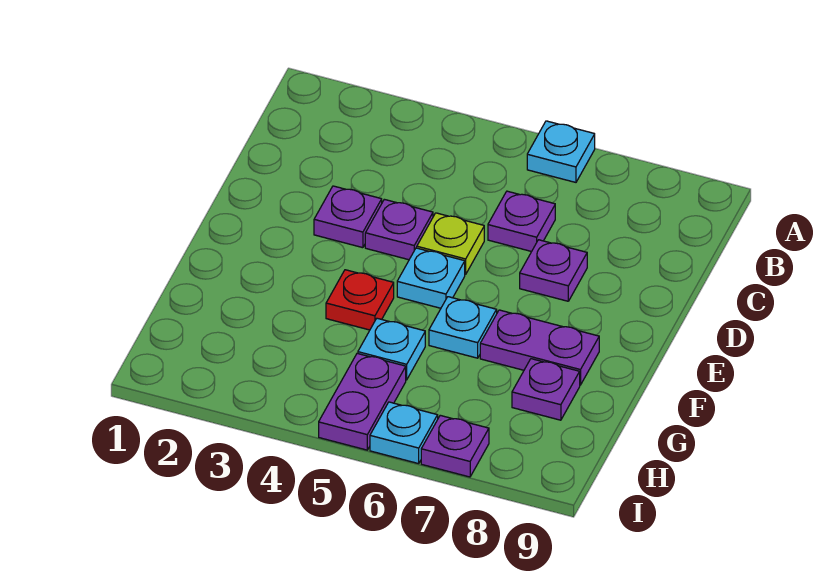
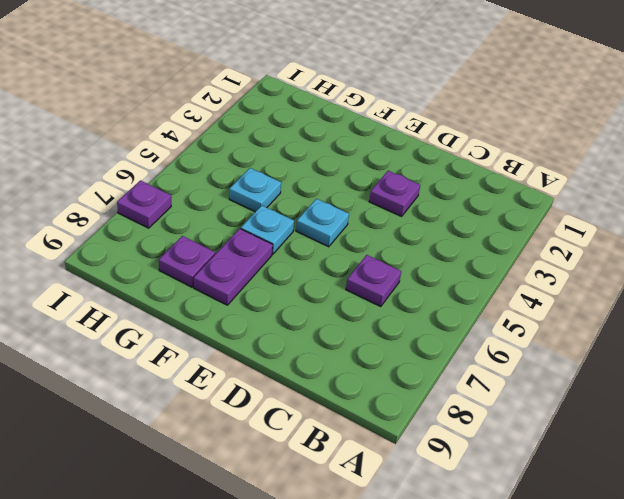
none -> cyan plate A6 level 1
none -> purple plate D4 level 1
none -> lime plate D5 level 1

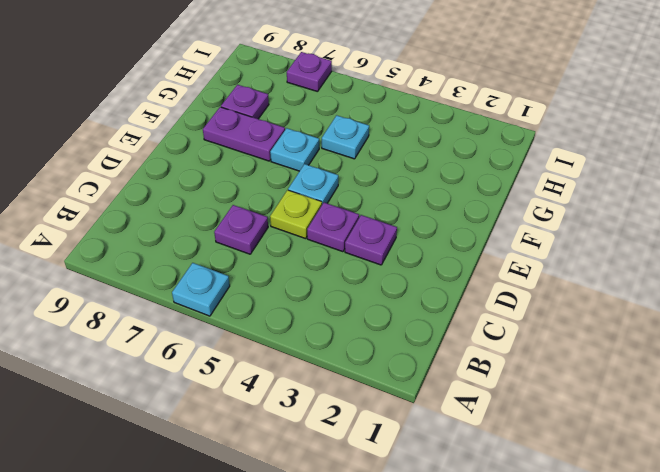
none -> purple plate D7 level 1
none -> red plate F4 level 1
none -> purple plate H5:I5 level 1

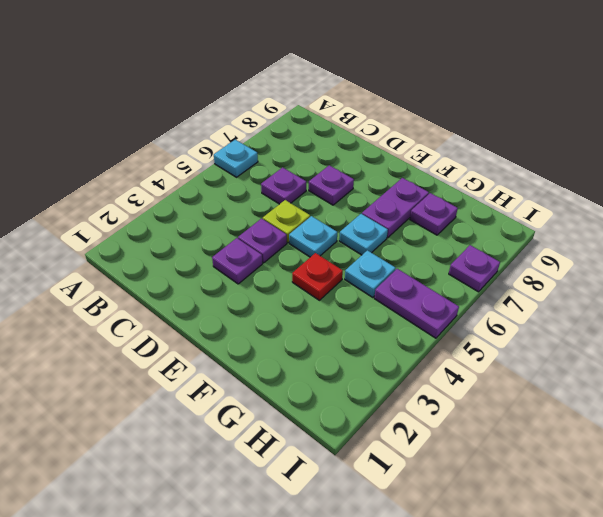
none -> cyan plate I6 level 1

